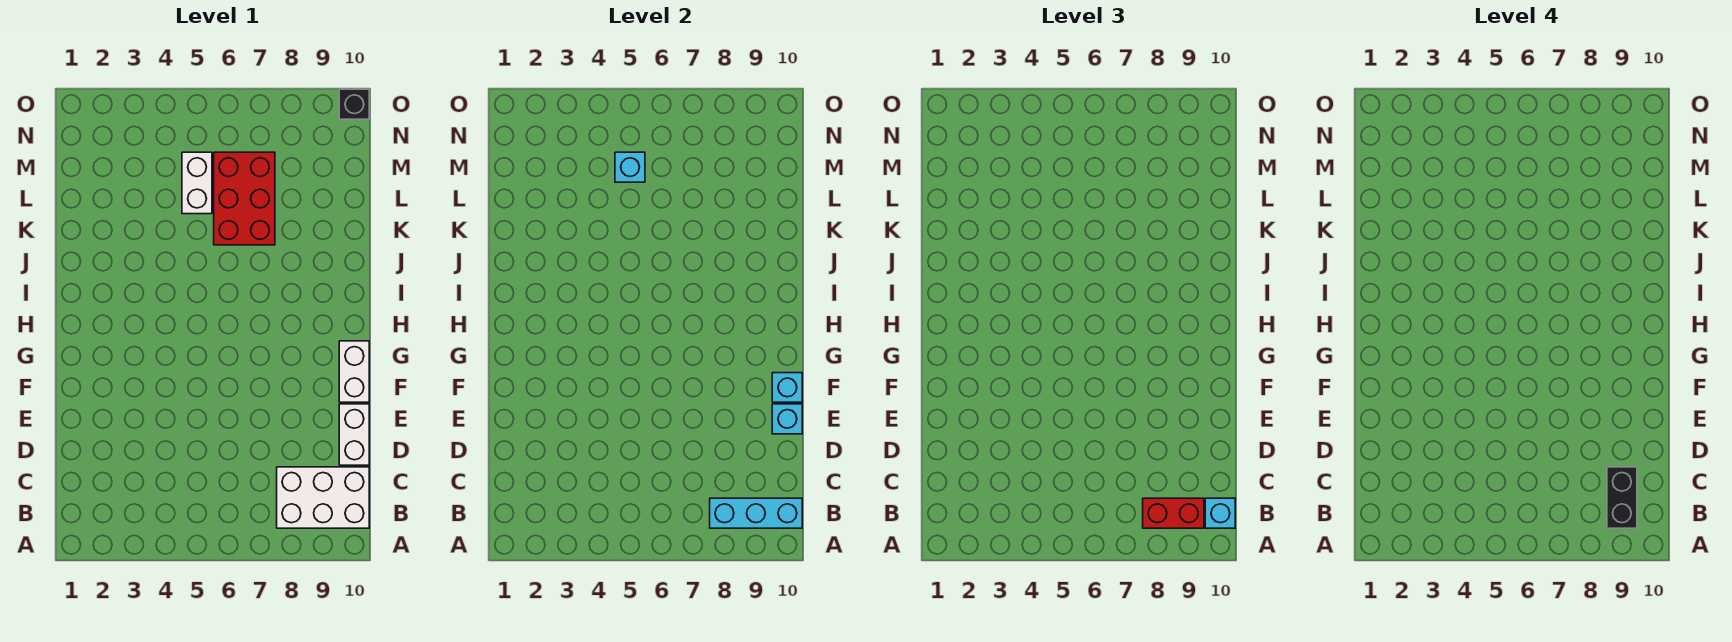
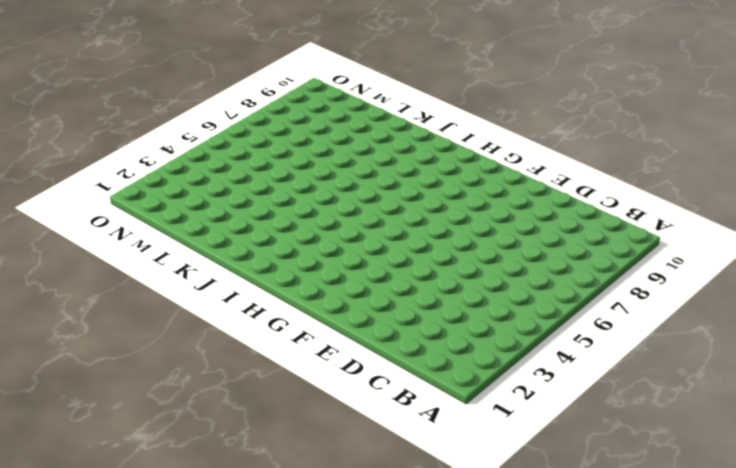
none -> white brick B8:C10 level 1
none -> white brick D10:E10 level 1
none -> white brick F10:G10 level 1

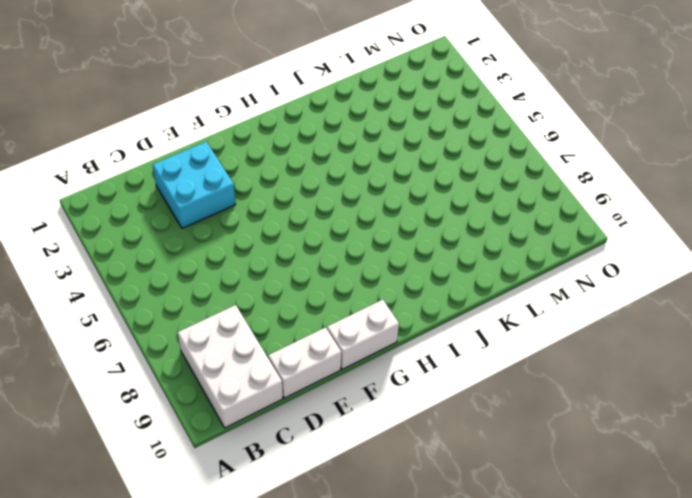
cyan brick D2:E3 level 1 -> none
none -> red brick K6:M7 level 1
none -> white brick L5:M5 level 1
none -> black brick O10 level 1

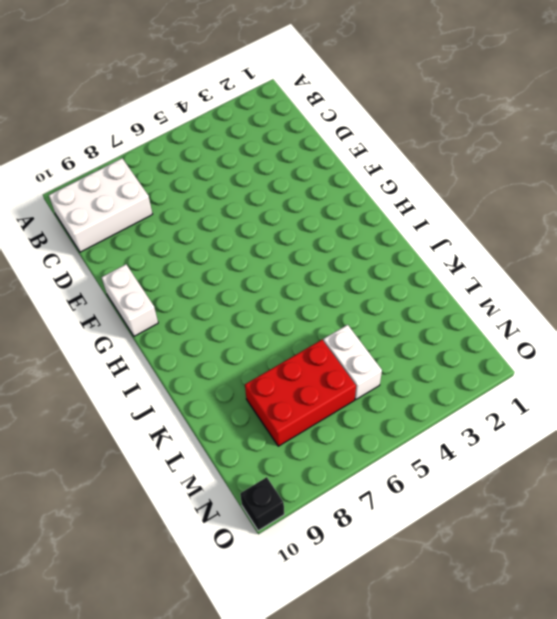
red brick L6:M8 level 1 -> red brick K6:M7 level 1
none -> white brick D10:E10 level 1
none -> cyan brick B8:B10 level 2
none -> cyan brick E10 level 2

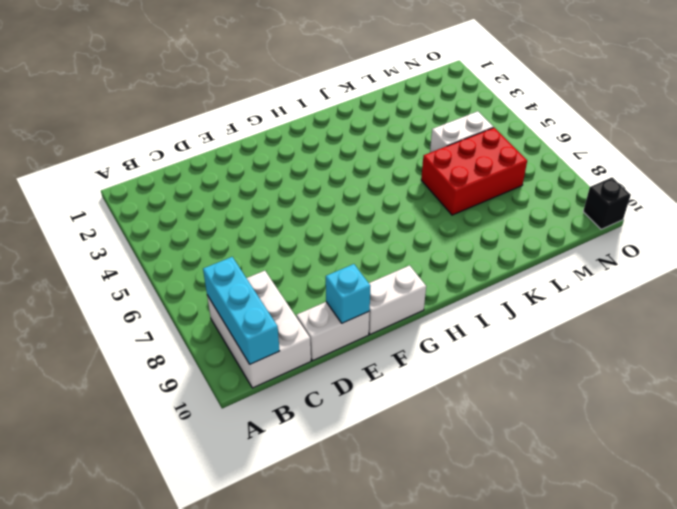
none -> cyan brick F10 level 2
none -> cyan brick M5 level 2
none -> red brick B8:B9 level 3

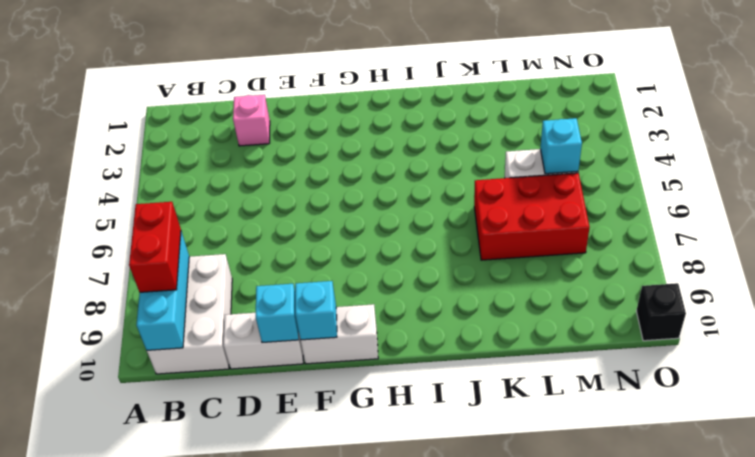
pink brick D2 level 1 -> none
none -> cyan brick B10 level 3
none -> black brick B9:C9 level 4

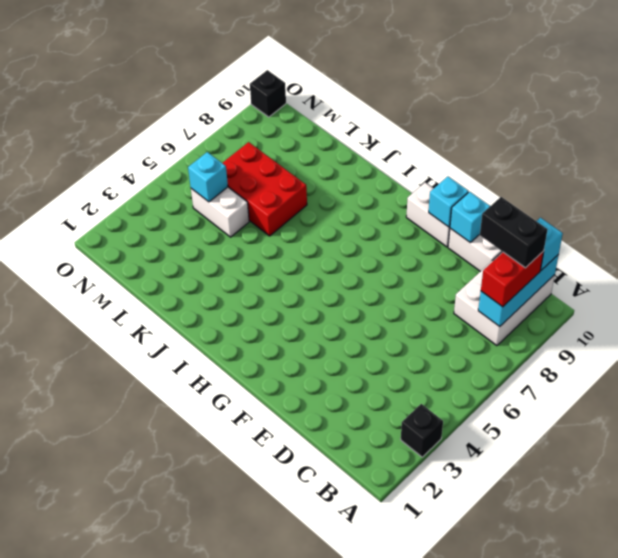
black brick A3 level 1 -> none

